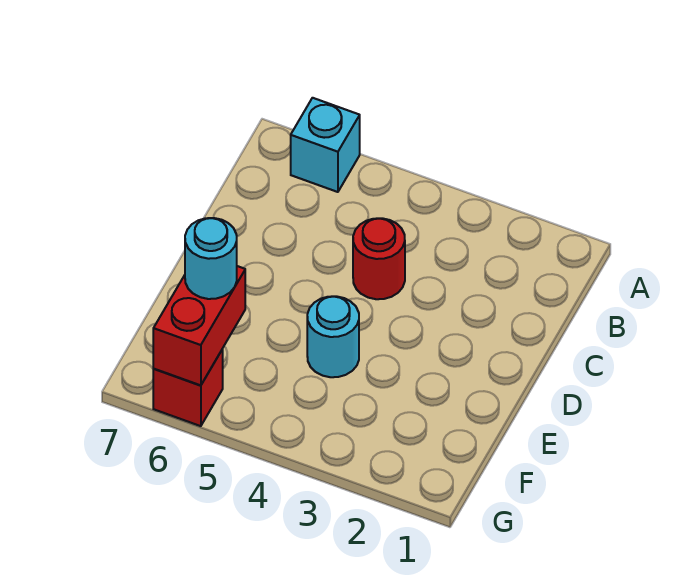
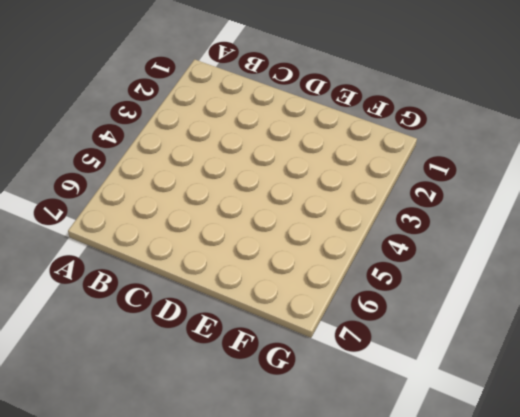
none -> cyan brick A6 level 1
none -> red round brick C4 level 1

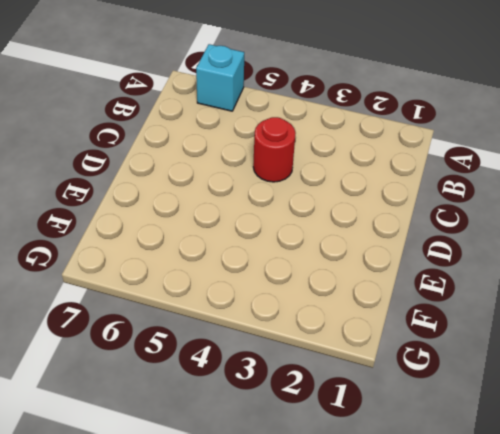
none -> cyan round brick E4 level 1
none -> red brick G6 level 1

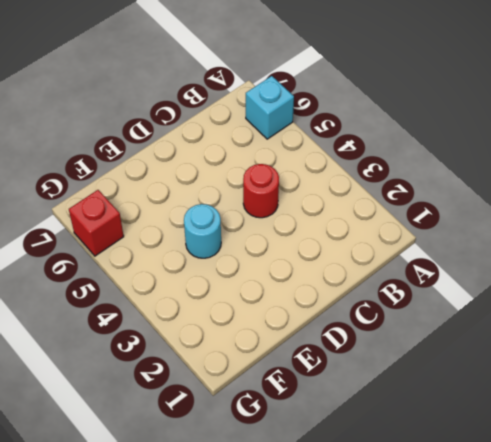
none -> red brick F6:G6 level 2
none -> cyan round brick F6 level 3

